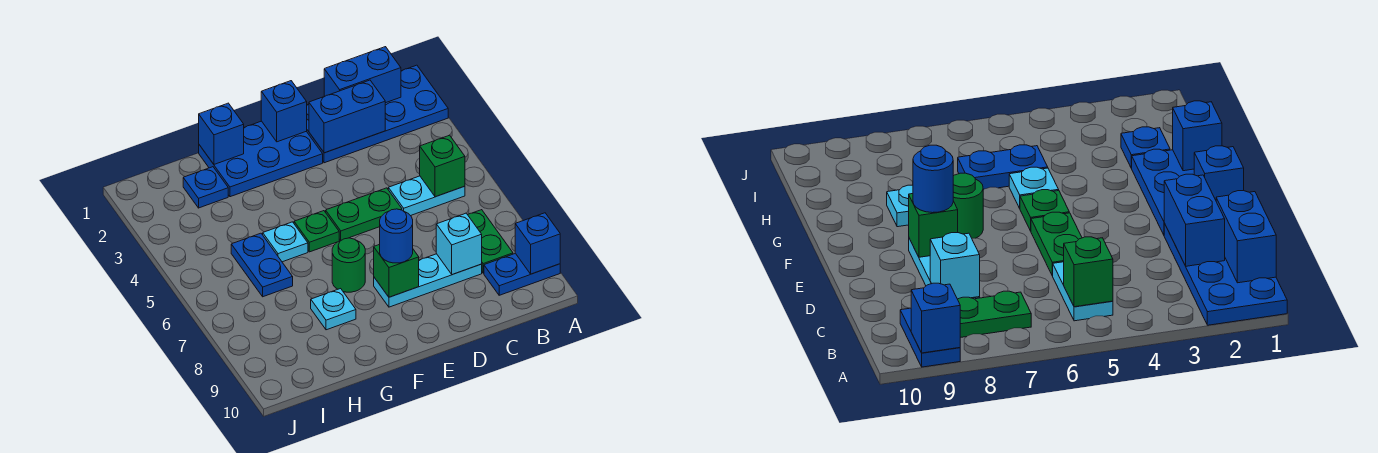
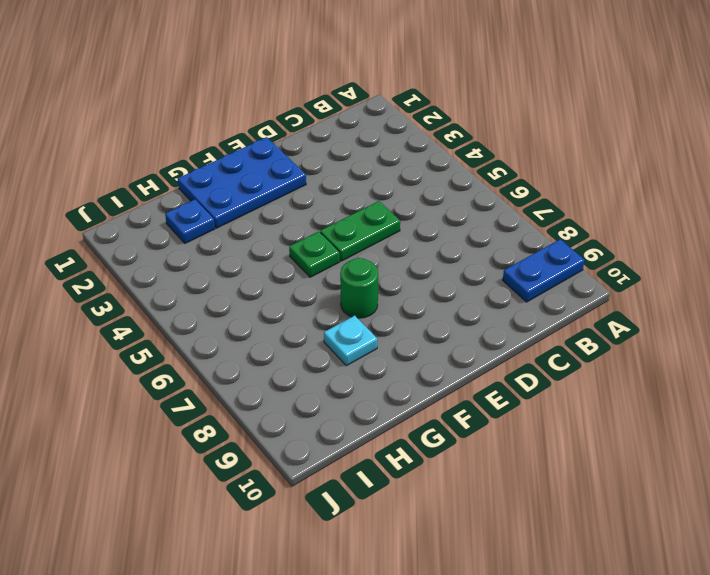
none -> blue plate A1:D2 level 1
none -> cyan plate B5:C5 level 1
none -> green plate B7:B8 level 1

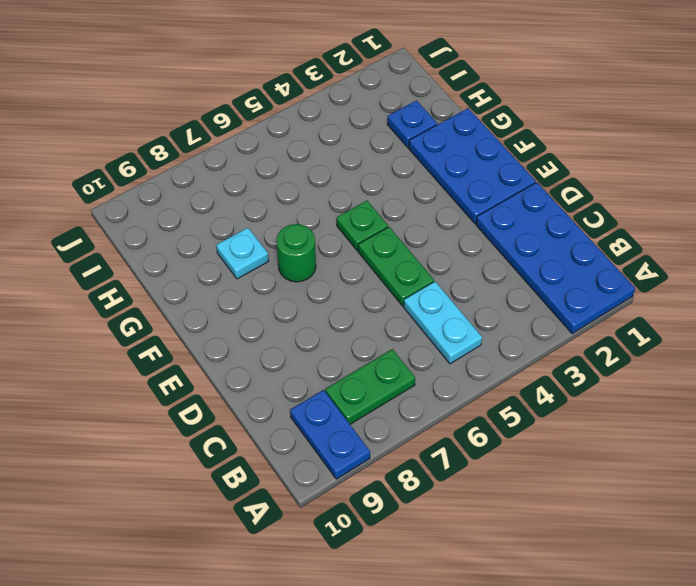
none -> cyan plate C8:E8 level 1
none -> cyan plate G5 level 1
none -> blue plate H5:H6 level 1

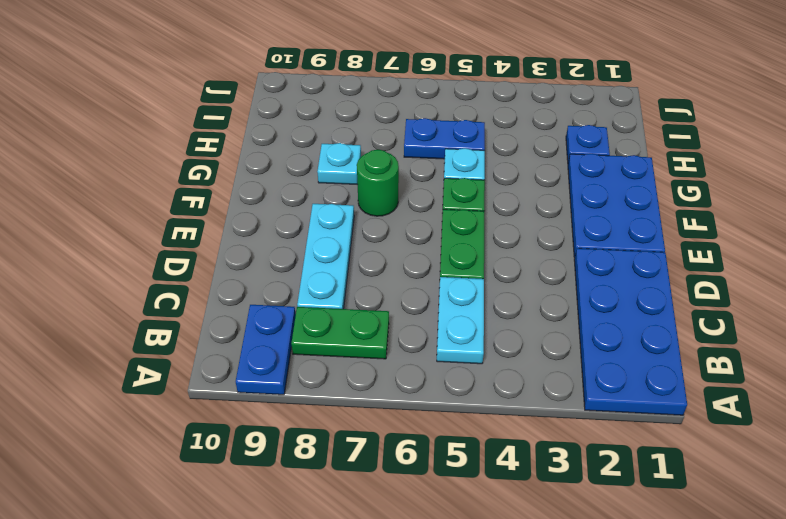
none -> blue brick A9 level 2
none -> blue brick B1:C1 level 2
none -> green brick B5 level 2

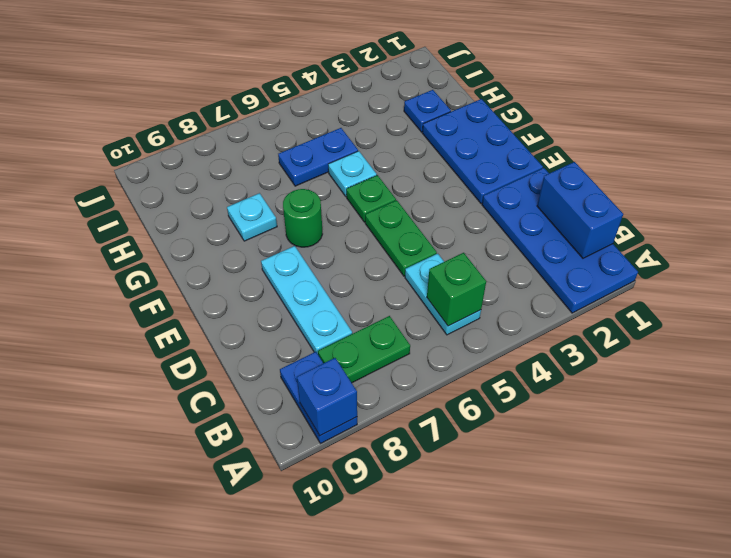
none -> blue brick C2:D2 level 2
none -> cyan brick C8 level 2
none -> blue brick E1 level 2

